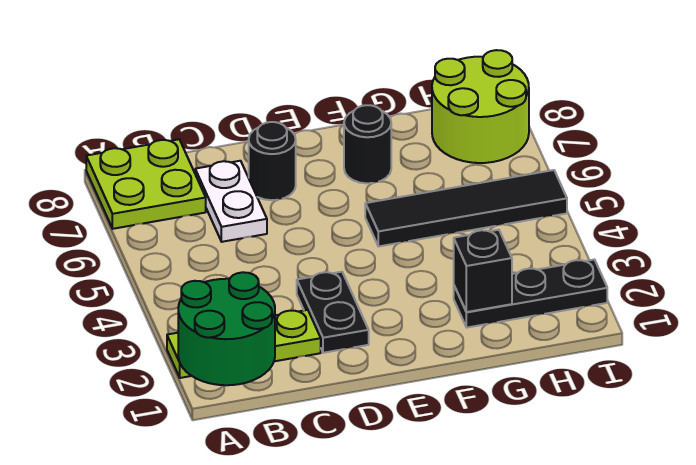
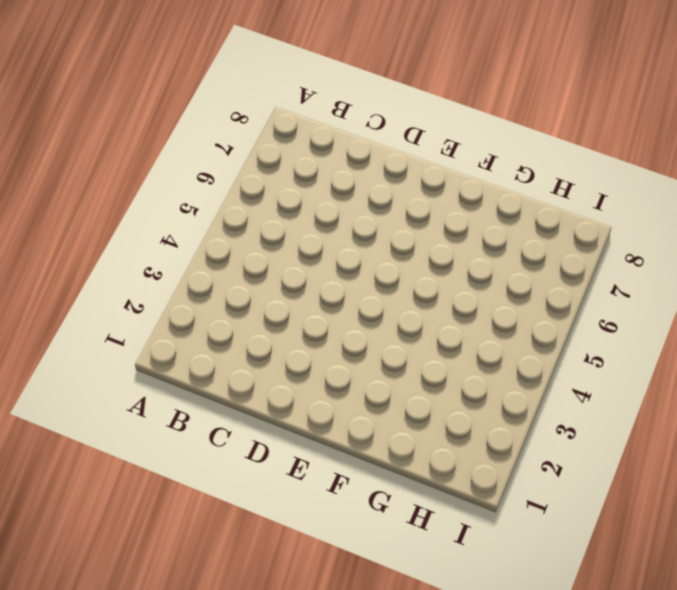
none -> lime plate A2:C2 level 1
none -> lime plate A7:B8 level 1

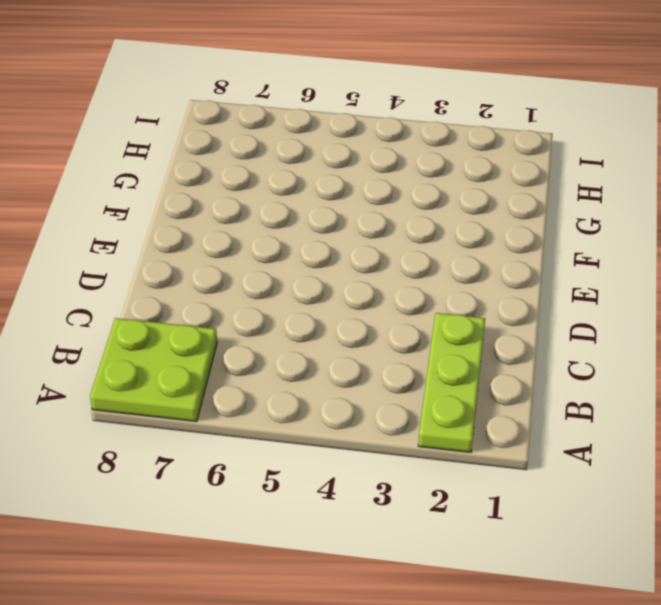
none -> white plate C6:C7 level 1
none -> black plate D2:D3 level 1

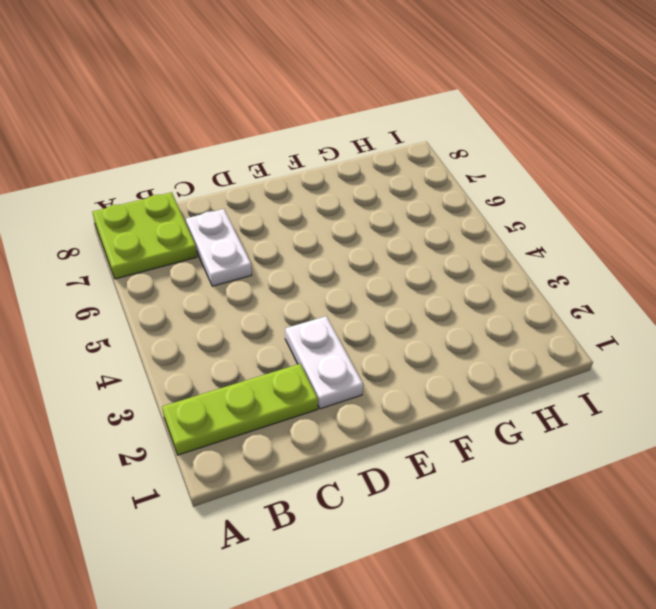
white plate D2:D3 level 1 -> black plate D2:D3 level 1
none -> black round brick D7 level 1
none -> black tile F5:I5 level 1

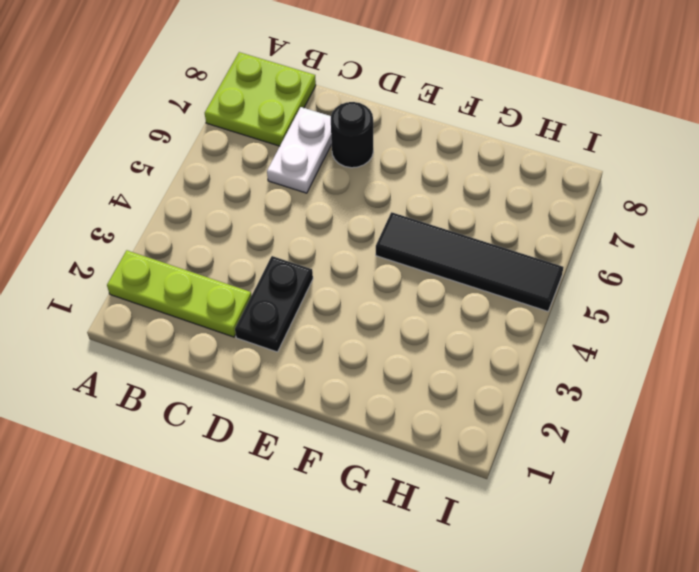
none -> black round brick F7 level 1
none -> black plate G2:I2 level 1

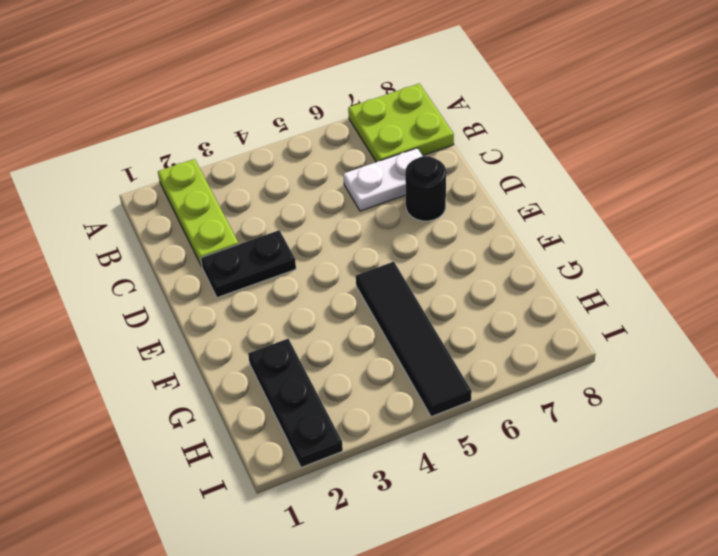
none -> black round brick F7 level 1
none -> lime round brick H7:I8 level 1

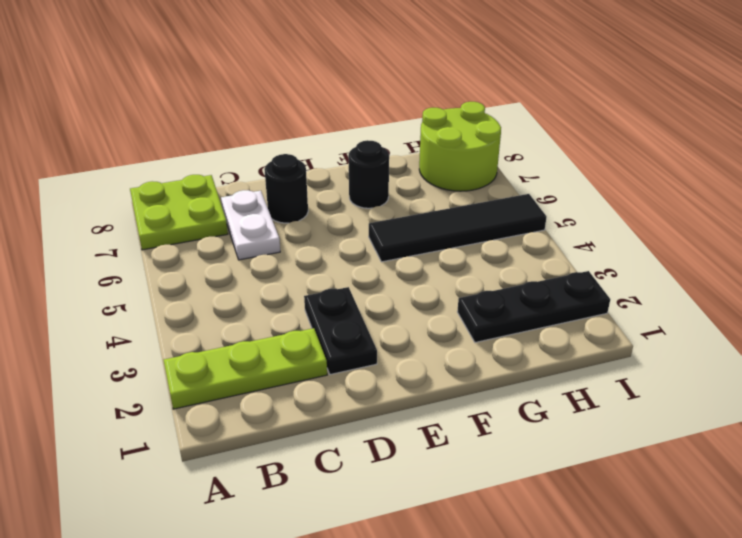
none -> green round brick A1:B2 level 2
none -> black brick G2 level 2

